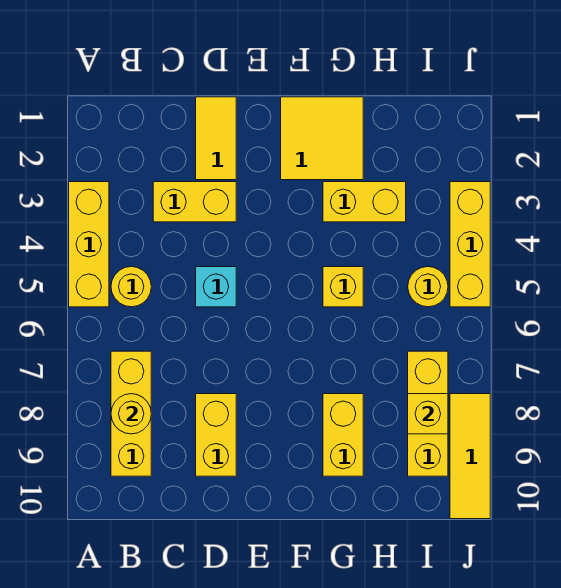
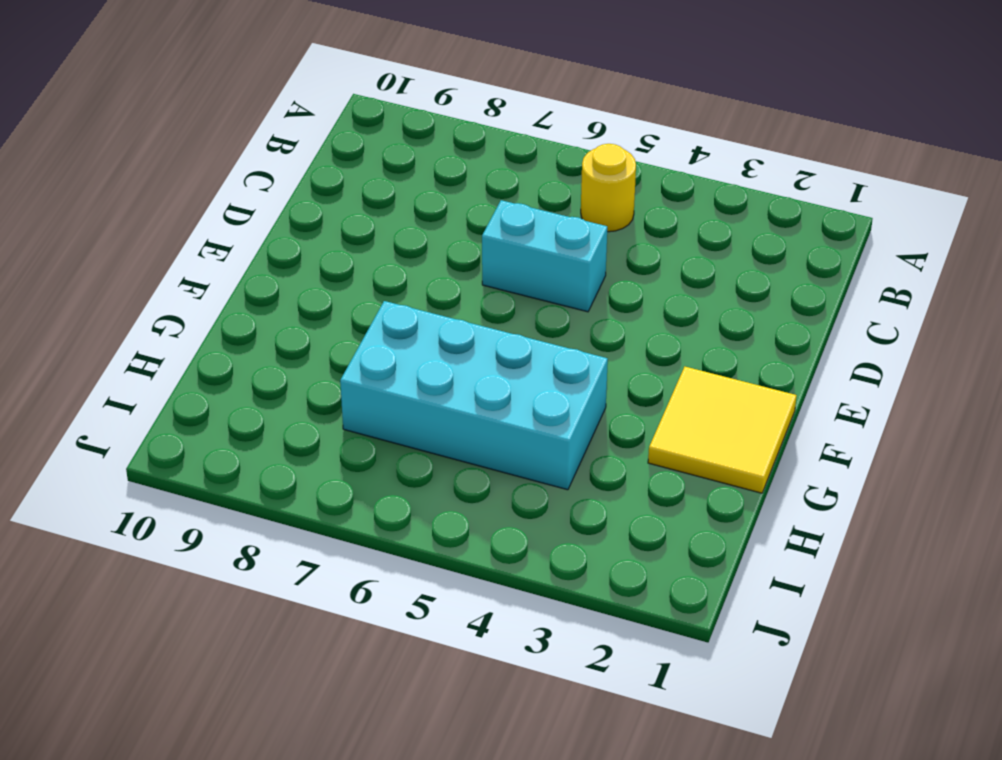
cyan brick D5:D6 level 1 -> cyan brick D5 level 1
cyan brick G4:H7 level 1 -> yellow brick G5 level 1
none -> yellow brick A3:A5 level 1
none -> yellow brick B7:B9 level 1
none -> yellow brick C3:D3 level 1

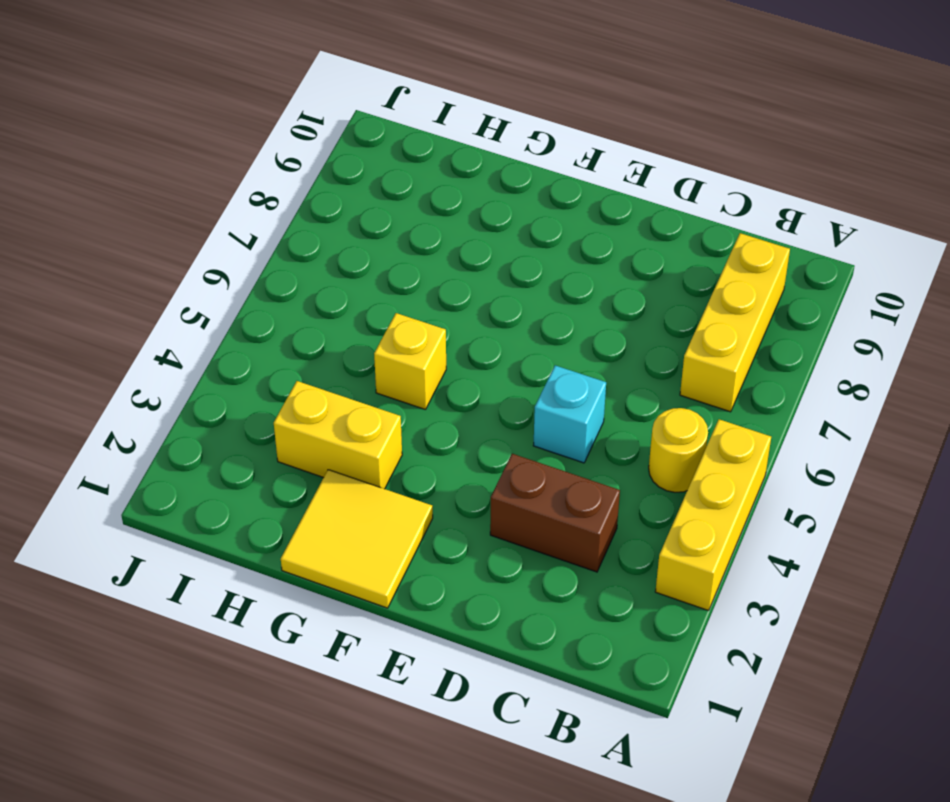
brown brick C3:D3 level 1 -> yellow brick C3:D3 level 1
none -> yellow tile D1:D2 level 1
none -> yellow brick D8:D9 level 1
none -> yellow brick G8:G9 level 1

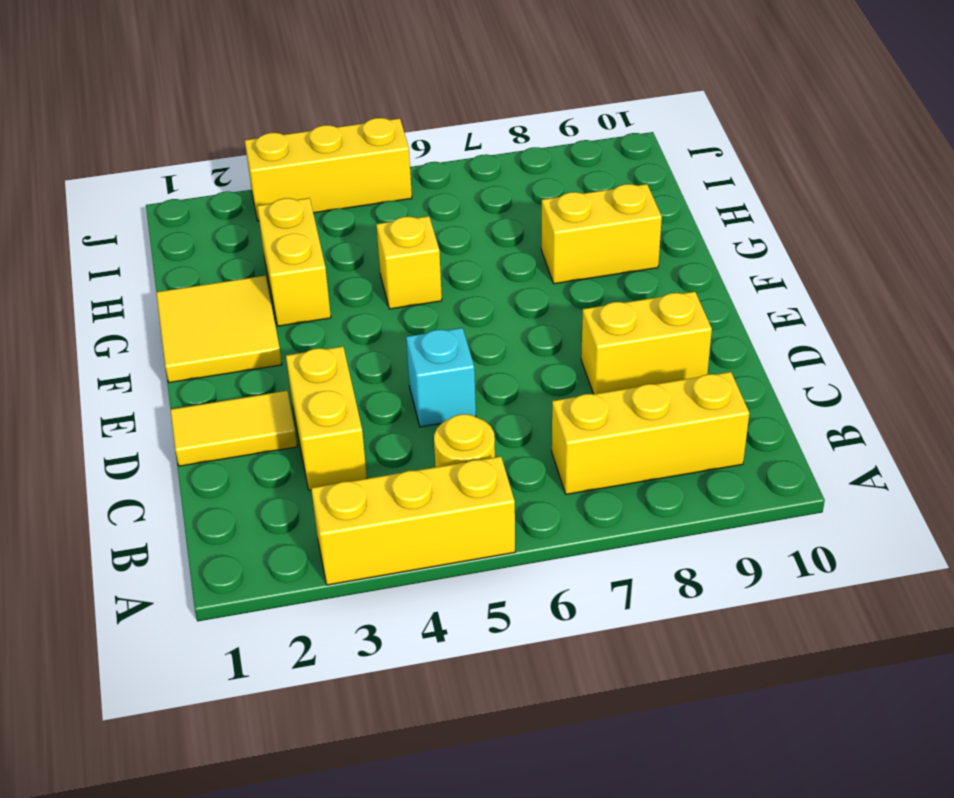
none -> yellow round brick I5 level 1
none -> yellow brick I7:I9 level 1
none -> yellow tile J8:J10 level 1

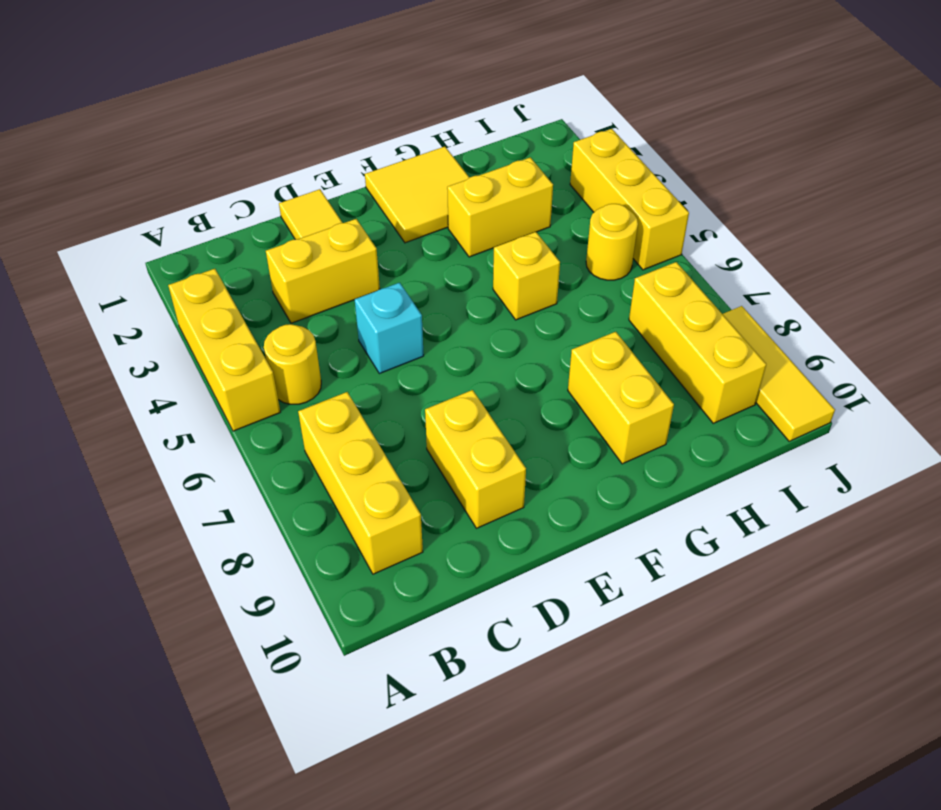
none -> yellow round brick B8 level 2
none -> yellow brick I8 level 2

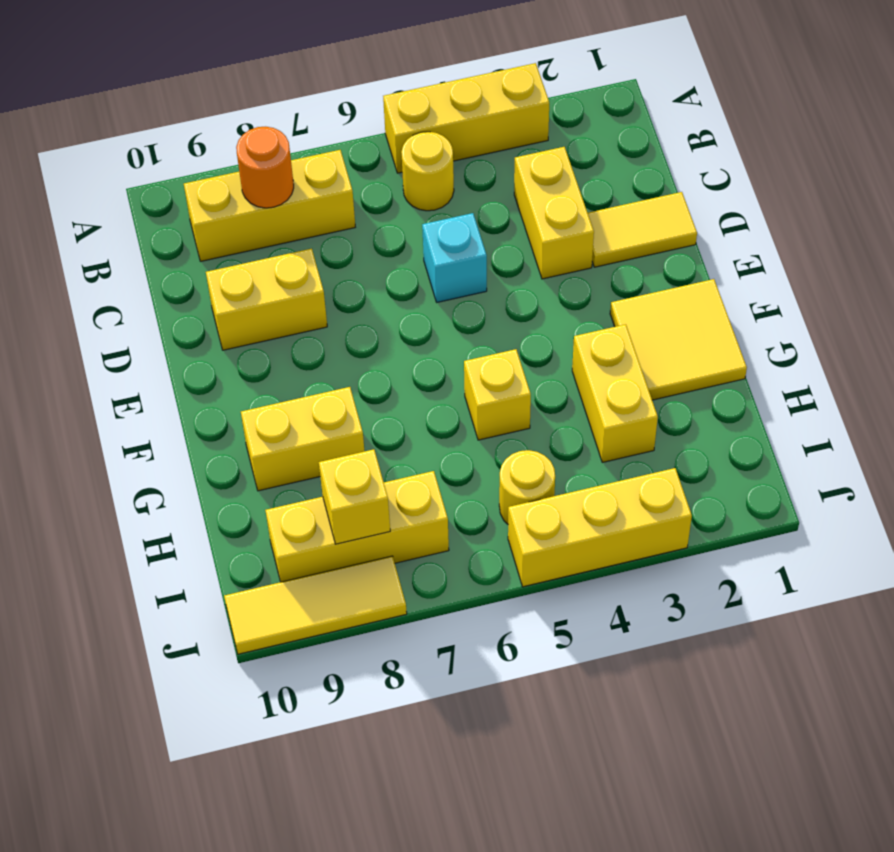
orange round brick B8 level 2 -> yellow round brick B8 level 2

